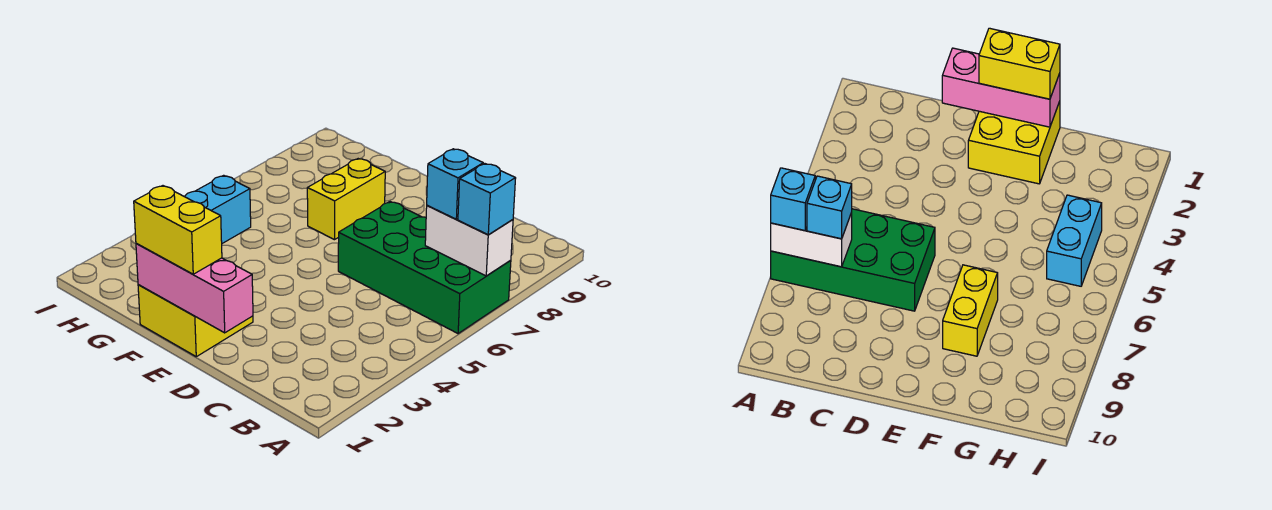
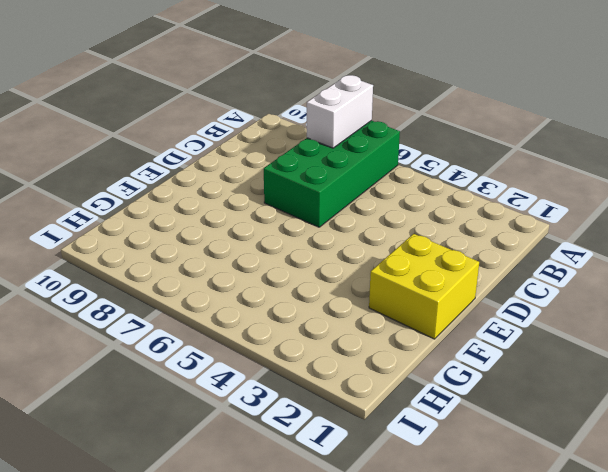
none -> yellow brick F7:F8 level 1
none -> cyan brick H4:H5 level 1

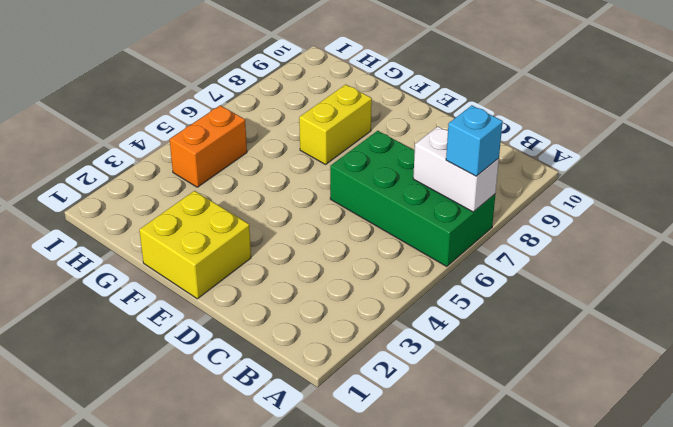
orange brick H4:H5 level 1 -> cyan brick H4:H5 level 1
none -> pink brick D1:F1 level 2
none -> cyan brick B7 level 3

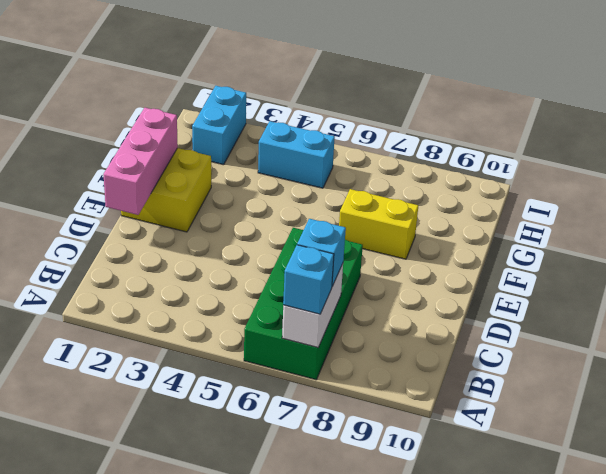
cyan brick H2:I2 level 1 -> none
none -> yellow brick E1:F1 level 3

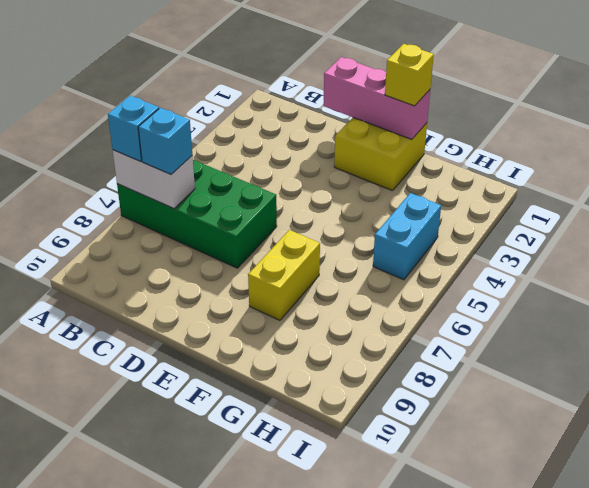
yellow brick F1 level 3 -> yellow brick E1:F1 level 3

